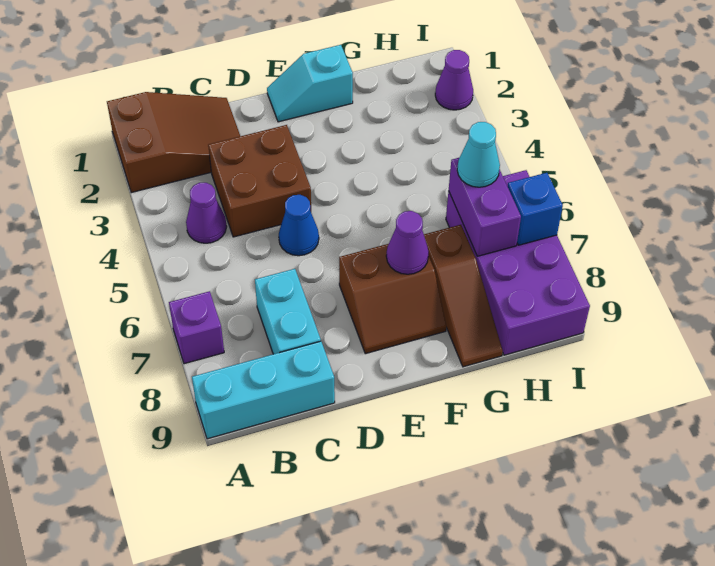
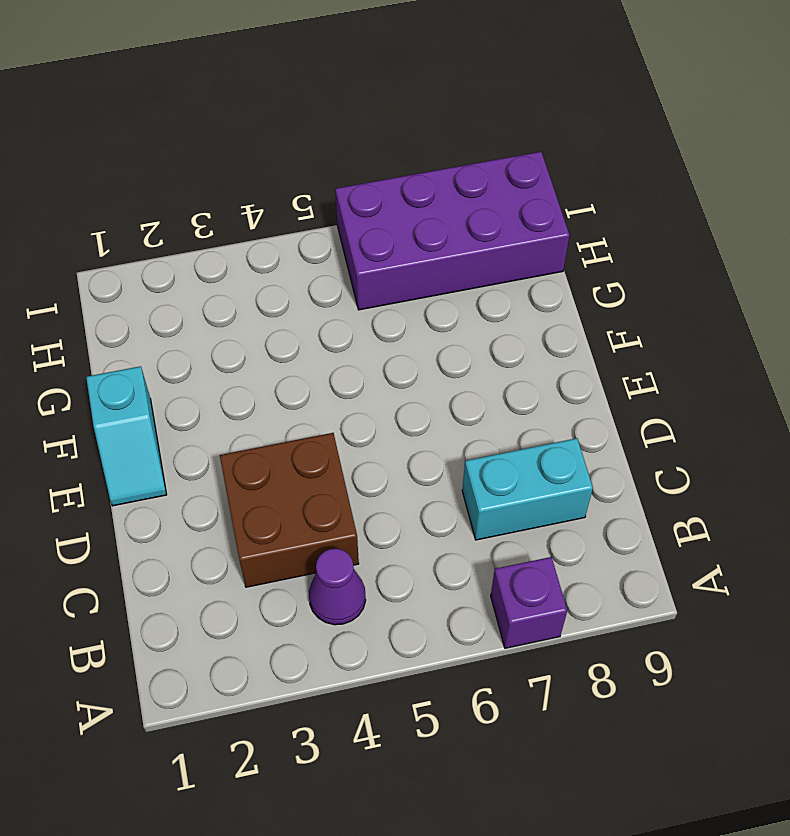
none -> brown slope A1:C2 level 1 top A
none -> cyan brick A9:C9 level 1
none -> blue cone D5 level 1

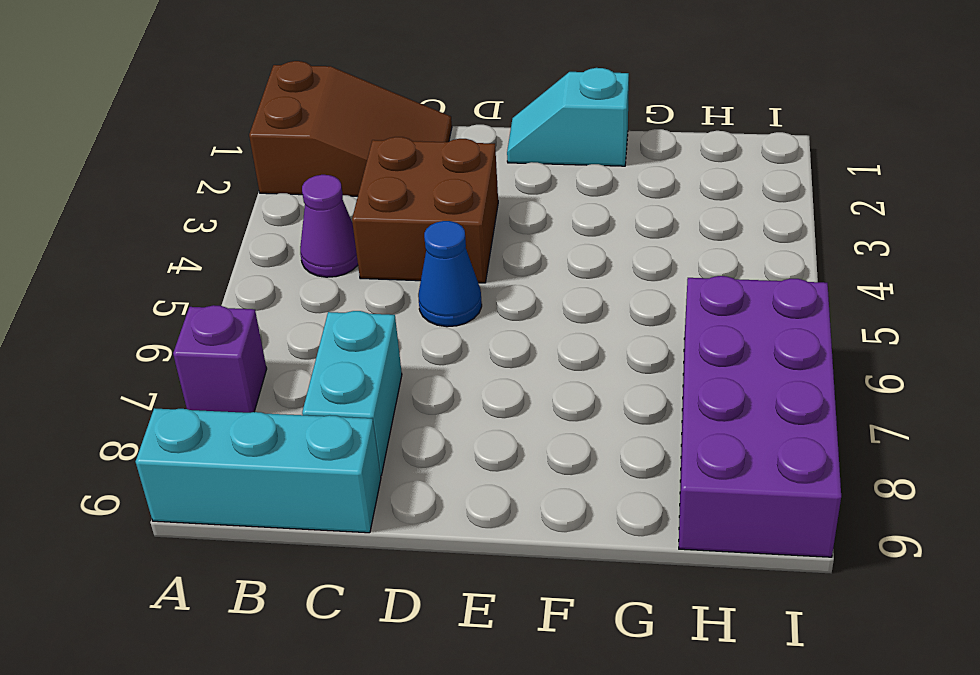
none -> brown slope E7:F8 level 1 top 7
none -> brown slope G7:G9 level 1 top 7
none -> purple cone I2 level 1

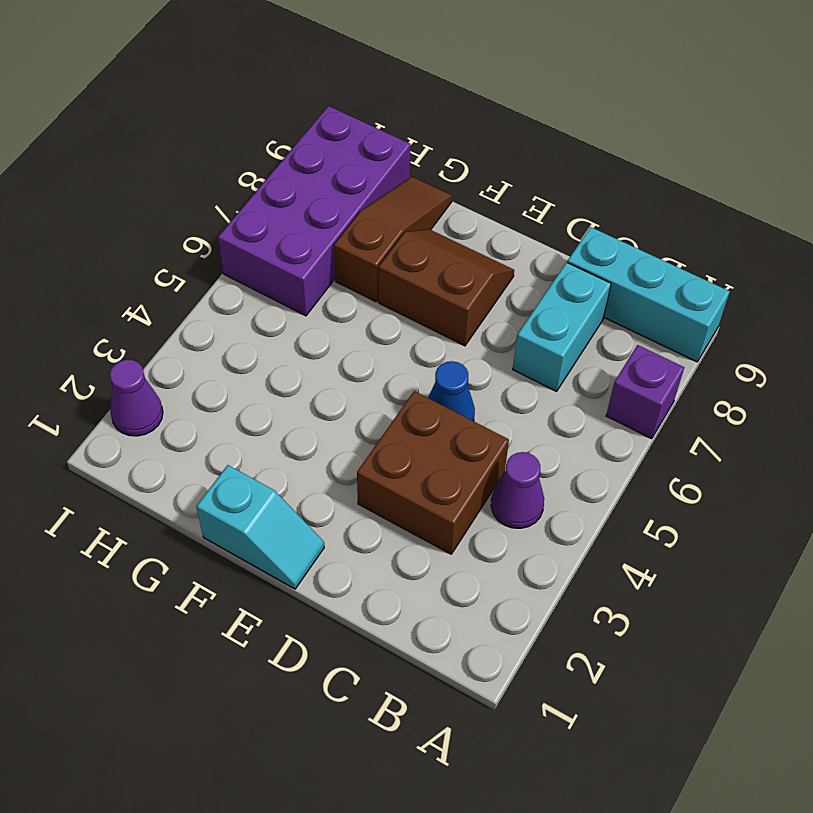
none -> brown slope A1:C2 level 1 top A
none -> purple cone F7 level 2
none -> purple brick H6:H7 level 2

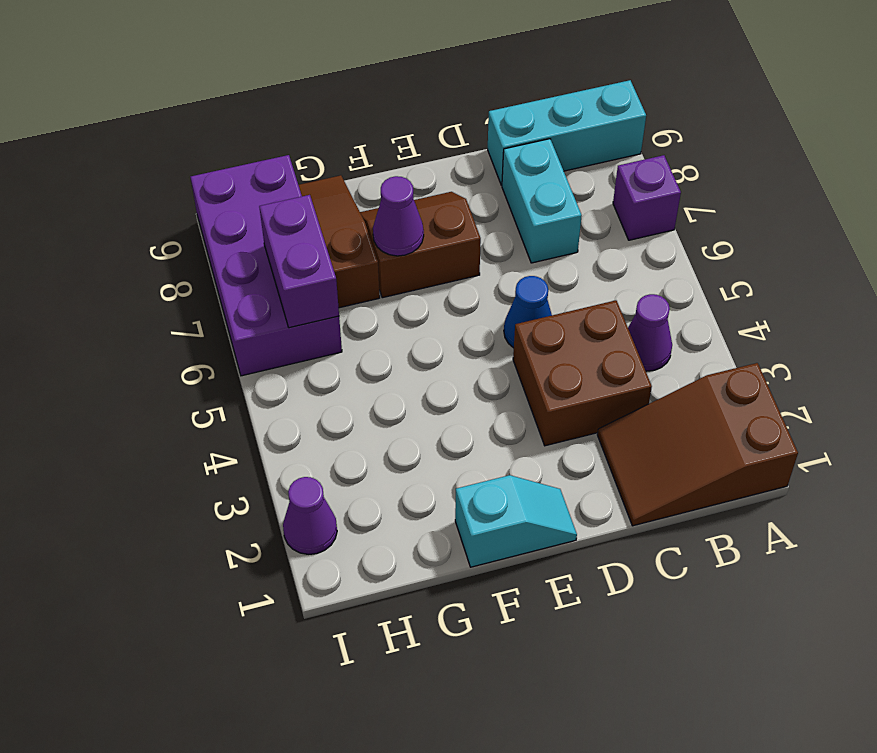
none -> blue brick I7 level 2
none -> cyan cone H6 level 3

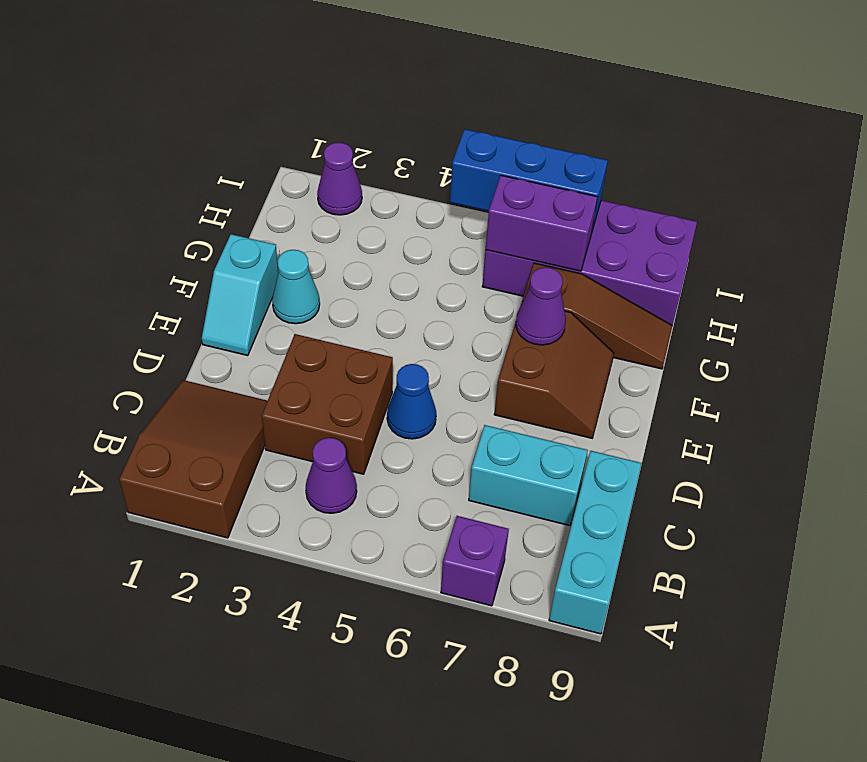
cyan cone F2 level 1 -> cyan cone H6 level 3
blue brick I5:I7 level 2 -> blue brick I7 level 2

